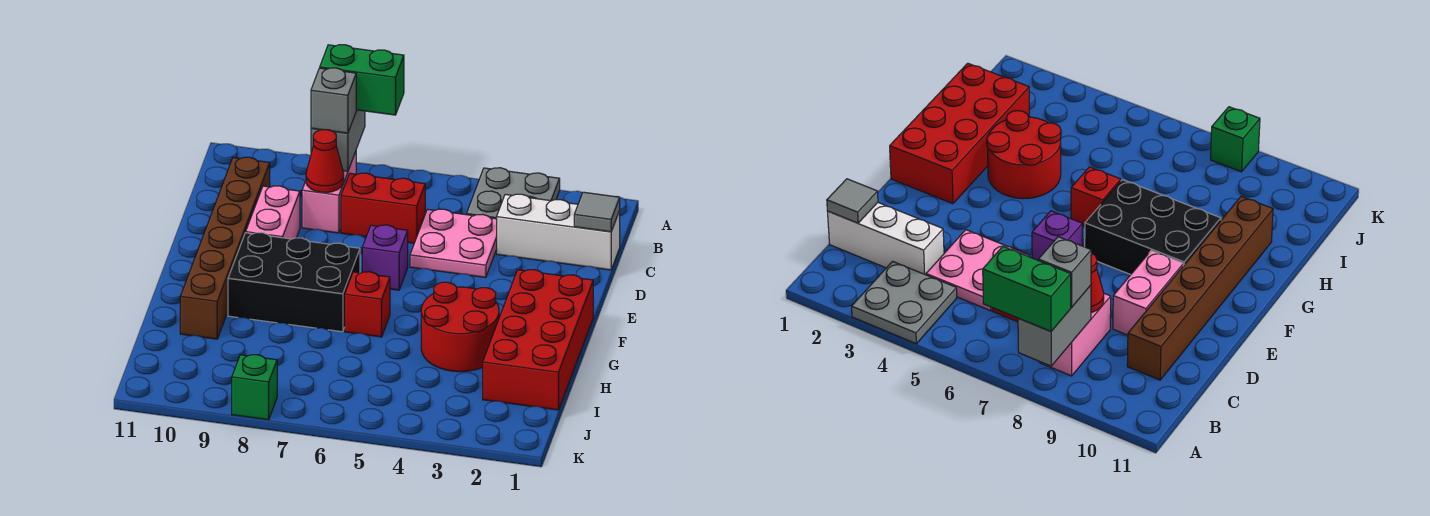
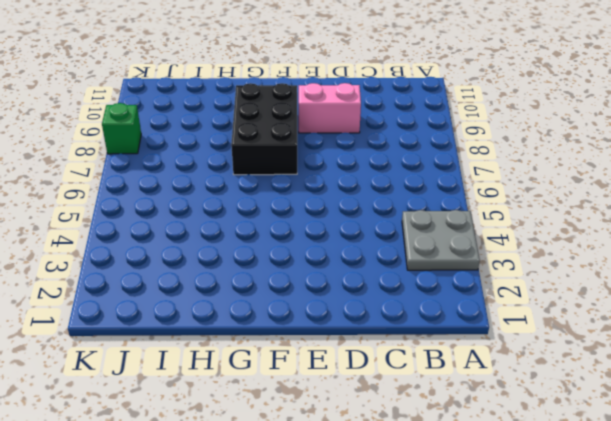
none -> pink brick B8:C8 level 1
none -> white brick C1:C3 level 1
none -> pink plate C4:D5 level 1

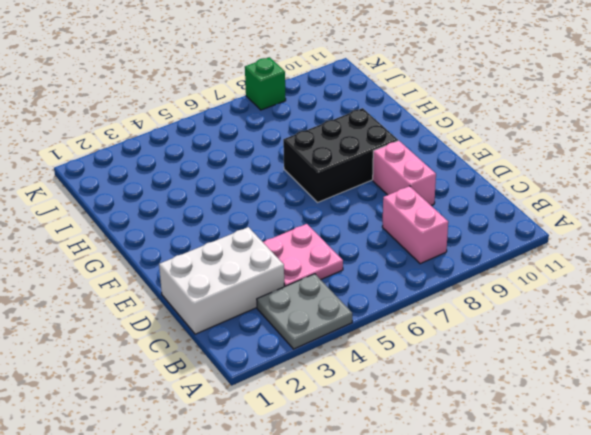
white brick C1:D3 level 1 -> white brick C1:C3 level 1
none -> red brick C6:C7 level 1
none -> brown brick C10:H10 level 1
none -> purple brick E6 level 1

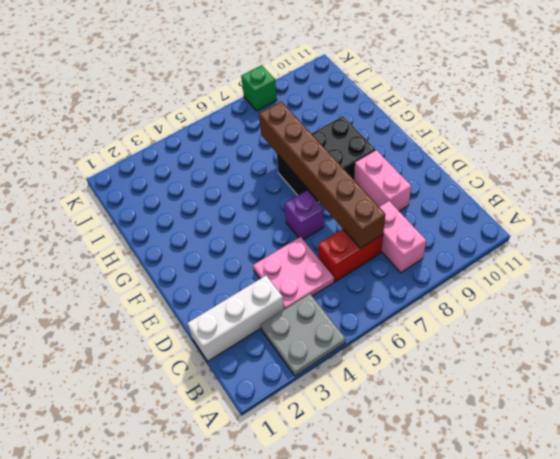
brown brick C7:H7 level 2 -> brown brick C10:H10 level 1
none -> red brick F1:I2 level 1
none -> red round brick G3:H4 level 1
none -> red brick G6 level 1

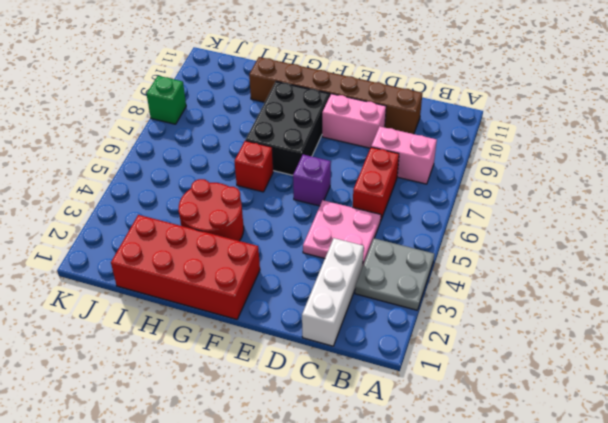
none -> grey brick A8:B8 level 2
none -> grey tile C1 level 2
none -> red cone C8 level 2

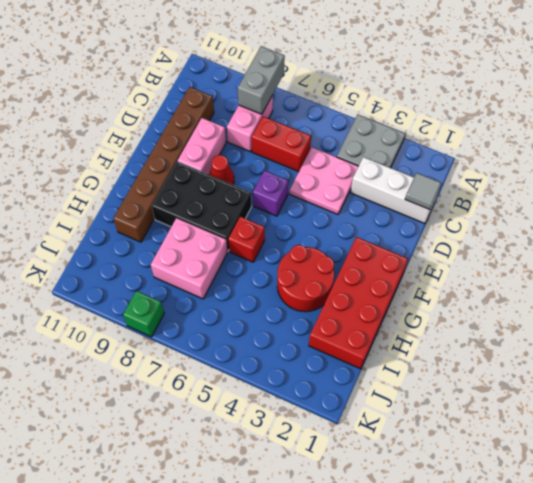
red cone E8 level 1 -> red cone C8 level 2
pink brick H7:I8 level 1 -> none
none -> green brick A7:A8 level 3
none -> grey brick B8 level 3

